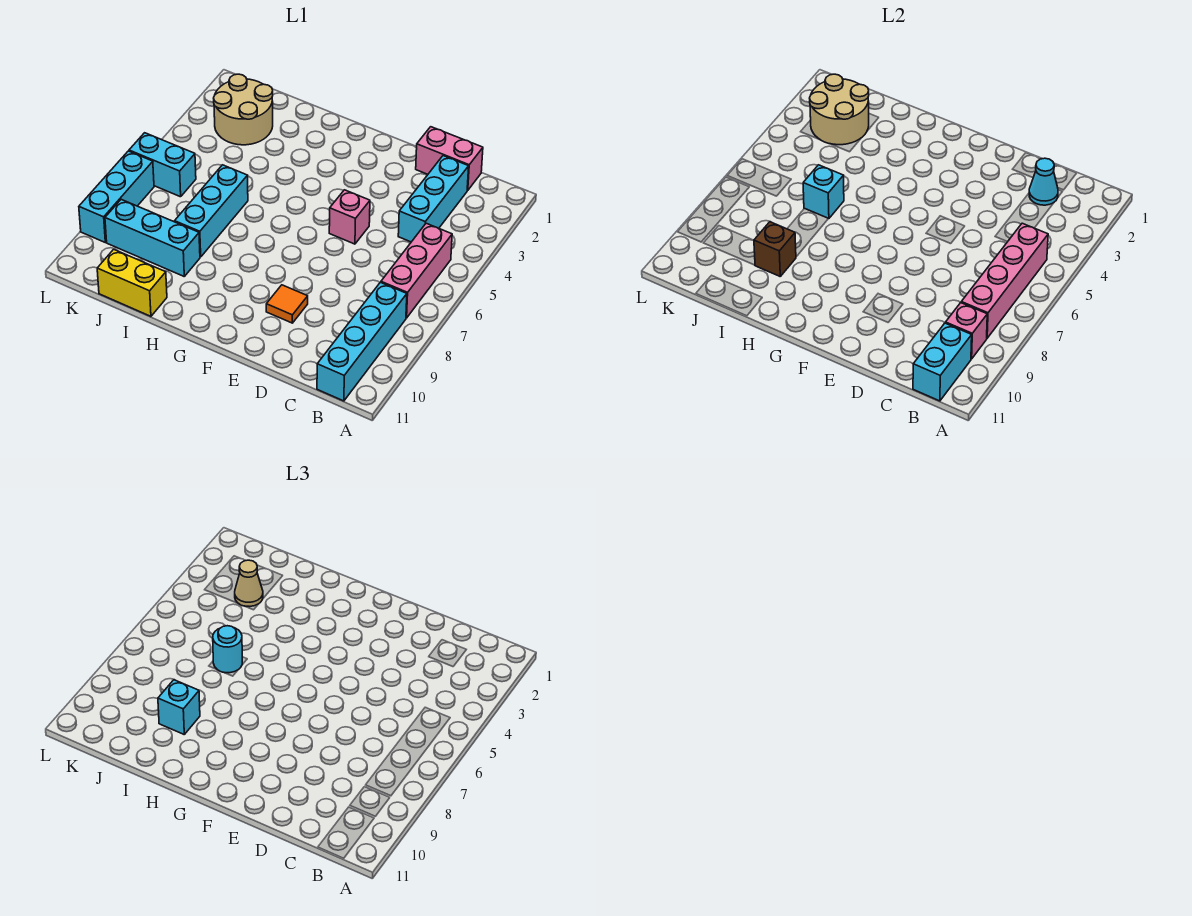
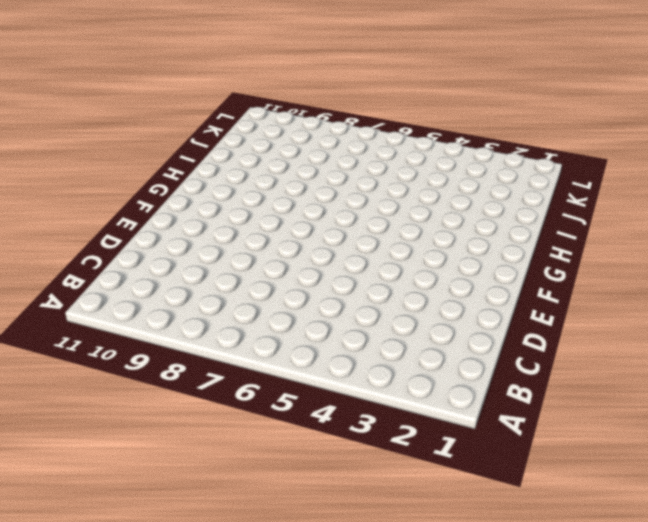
none -> pink brick B5:B7 level 1
none -> cyan brick B8:B11 level 1
none -> pink brick C1:D1 level 1

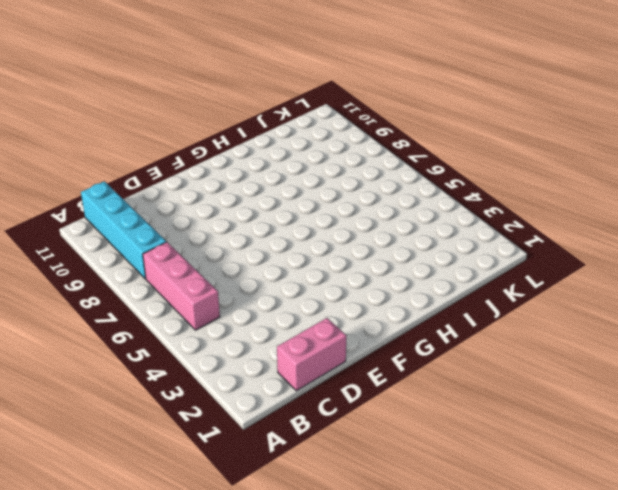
none -> cyan brick C2:C4 level 1
none -> pink brick E5 level 1
none -> orange tile E9 level 1

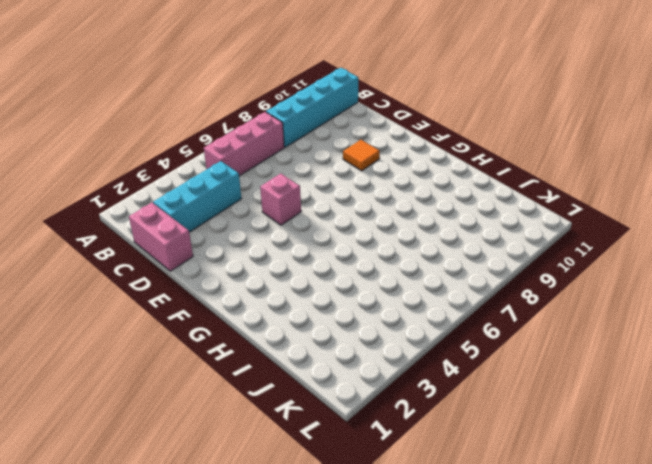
none -> cyan brick I6:I8 level 1
none -> cyan brick I9:K9 level 1
none -> yellow brick I11:J11 level 1

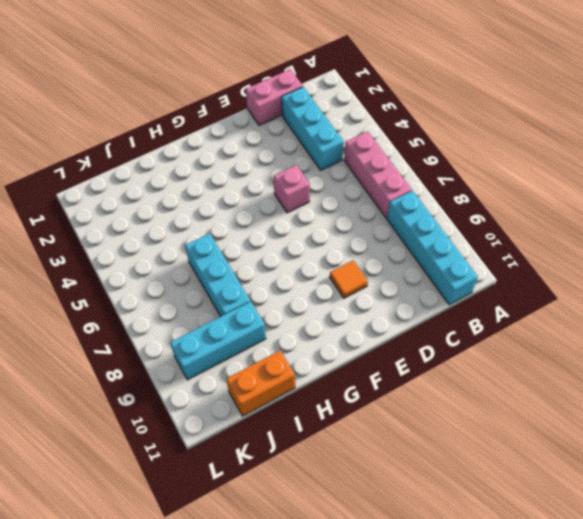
orange brick I11:J11 level 1 -> yellow brick I11:J11 level 1
none -> tan round brick J2:K3 level 1
none -> cyan brick K6:L6 level 1
none -> cyan brick L7:L9 level 1

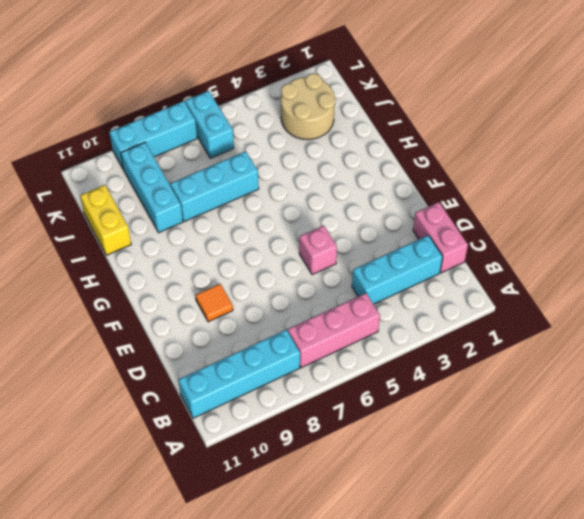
none -> pink brick B5:B8 level 2
none -> pink brick B9 level 2
none -> cyan brick B10:B11 level 2

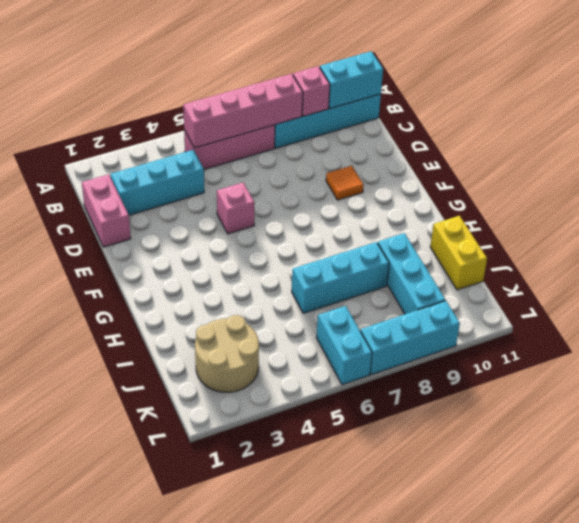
none -> cyan cone C2 level 2
none -> cyan brick I6 level 2
none -> brown brick I9 level 2

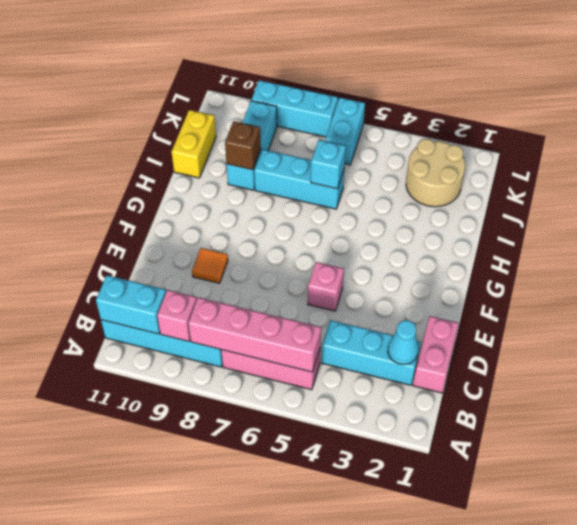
none -> tan round brick J2:K3 level 2
none -> cyan round brick I6 level 3
none -> cyan brick I9 level 3

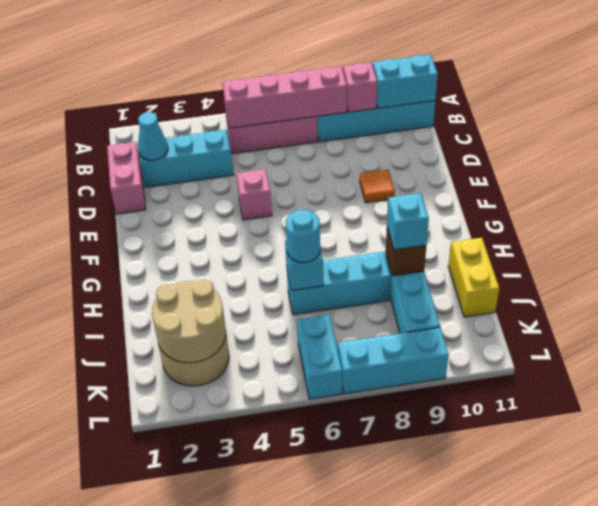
none -> tan cone J3 level 3

